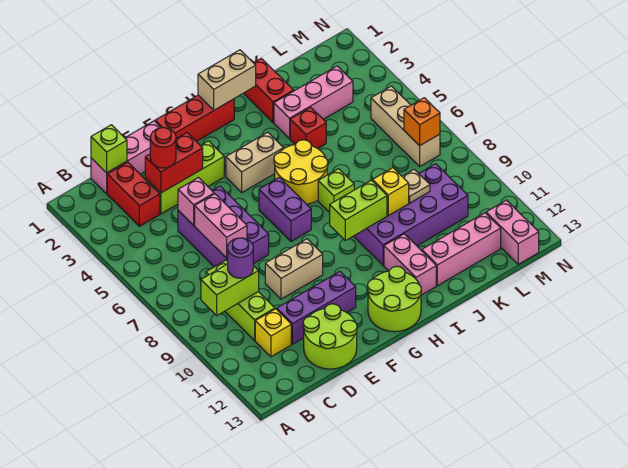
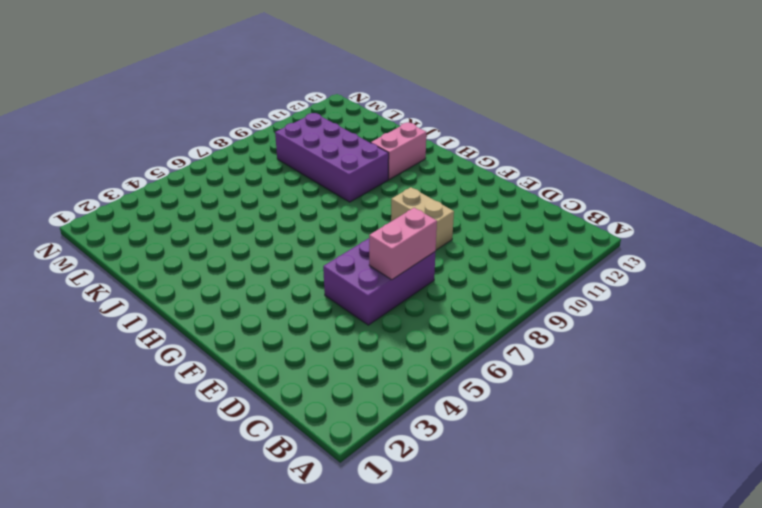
none -> pink brick C1:E1 level 1
none -> red brick C2:C3 level 1
none -> lime brick C8:C10 level 1
none -> yellow brick C11 level 1

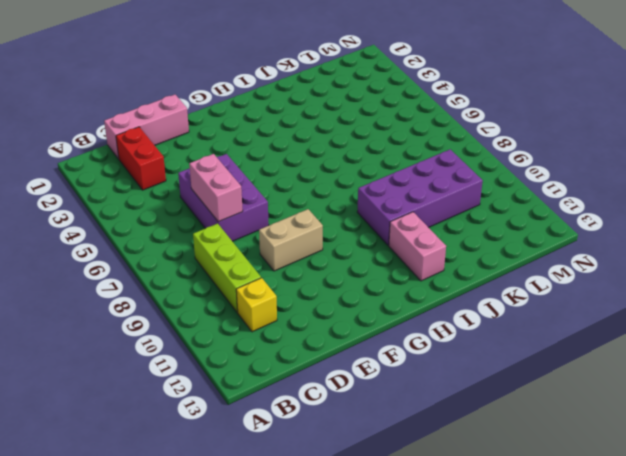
none -> lime brick D3:F3 level 1
none -> purple brick D11:F11 level 1
none -> lime round brick D12:E13 level 1
none -> red brick F1:H1 level 1

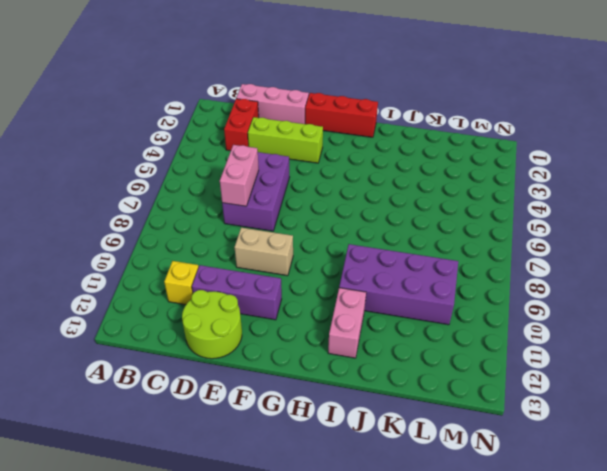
none -> lime brick C8:C10 level 1
none -> tan brick G4:H4 level 1
none -> purple brick G6:G7 level 1
none -> lime round brick G12:H13 level 1

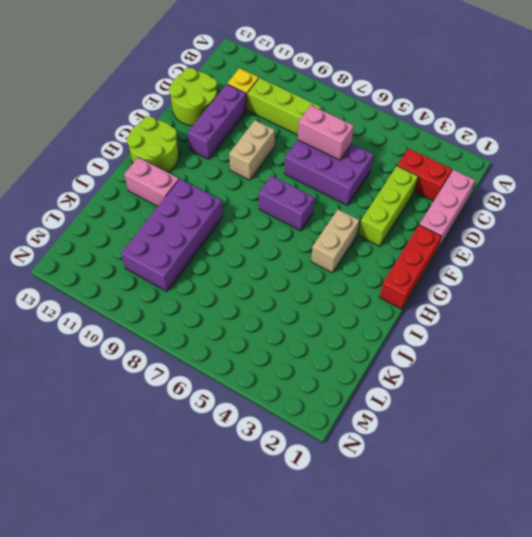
none -> yellow round brick H5:I6 level 1
none -> lime brick I7 level 1
none -> red brick J1:J2 level 1
none -> pink brick J3:L3 level 1

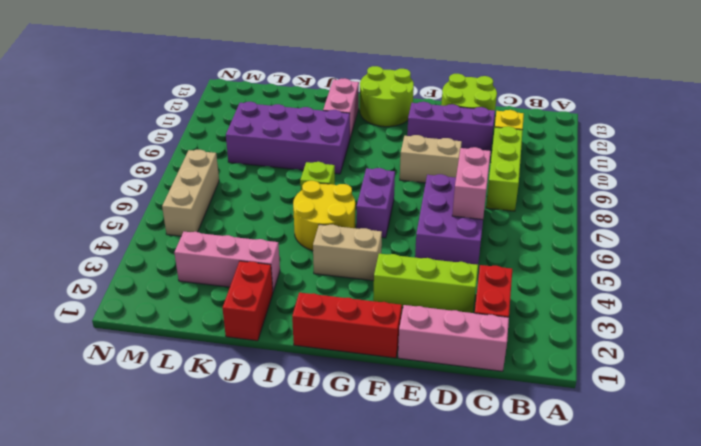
none -> red brick J4 level 1
none -> pink brick J12:L12 level 1
none -> pink brick M12:M13 level 1
none -> lime brick B9:C9 level 2

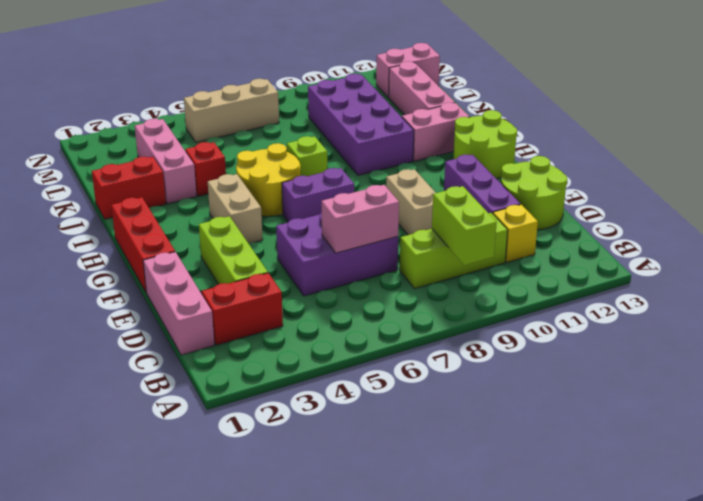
none -> lime brick C1 level 2
none -> red brick D3:E3 level 2
none -> pink brick D5 level 2
none -> tan brick H1:I1 level 2

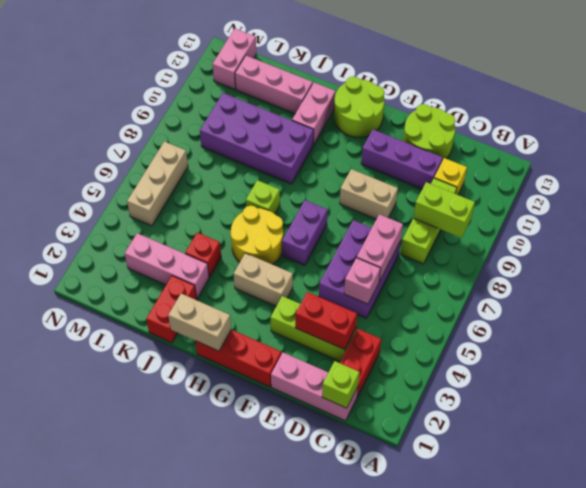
none -> lime brick H9:I9 level 2
none -> yellow brick J9 level 2
none -> tan plate K9 level 2
none -> orange brick M7 level 2

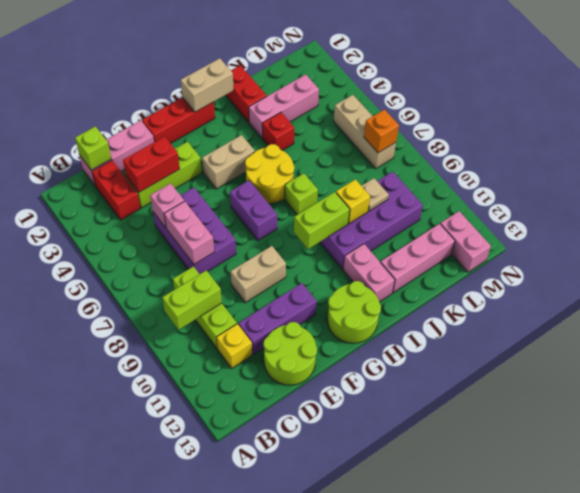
none -> purple round brick C9 level 3
none -> red round brick D3 level 3

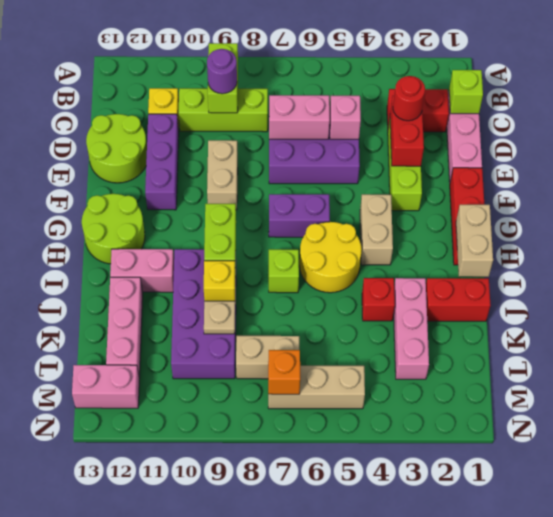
tan brick L7:L8 level 1 -> none

